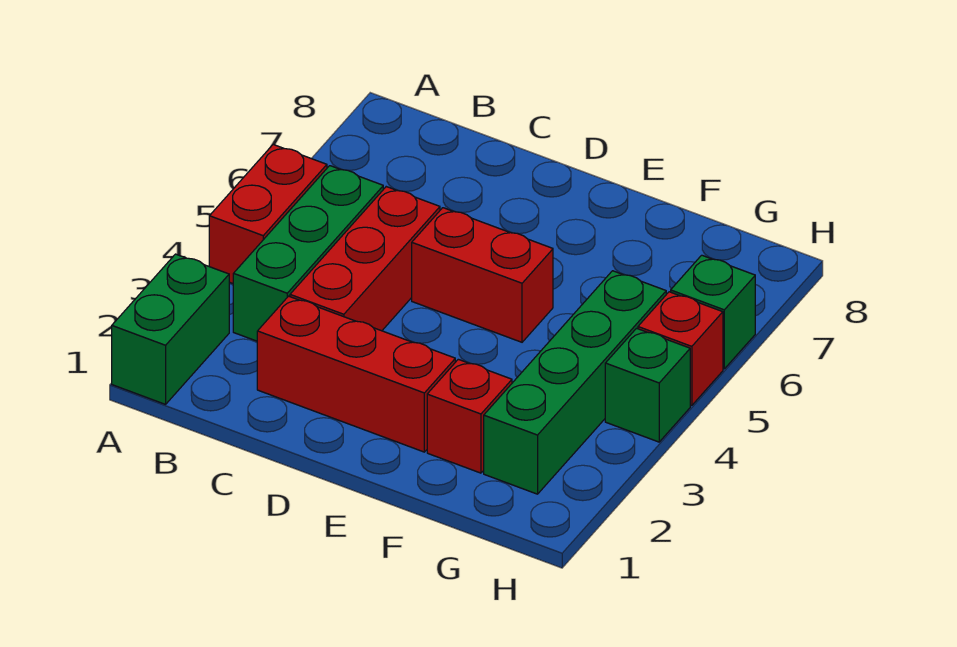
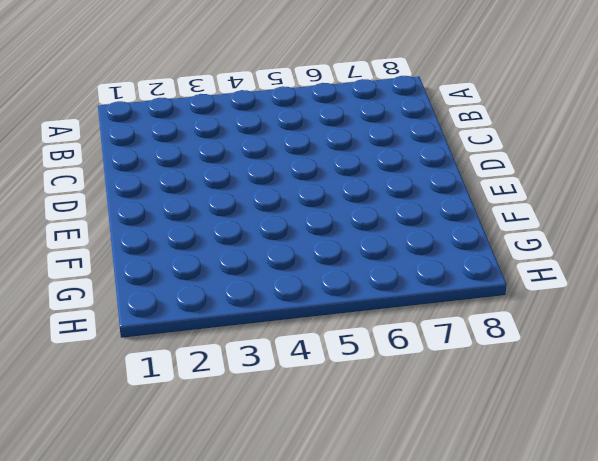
none -> green brick A1:A2 level 1
none -> red brick A4:A5 level 1

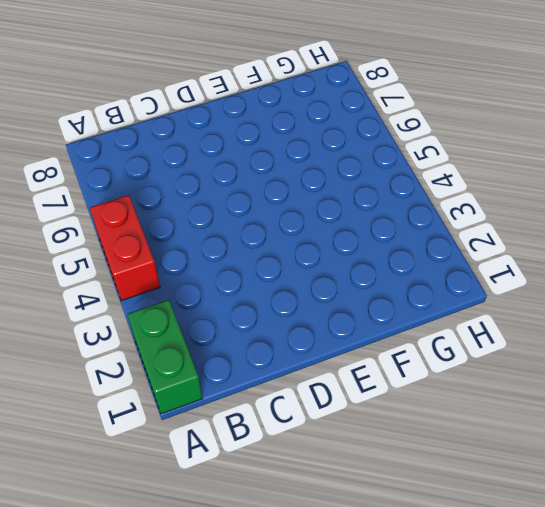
none -> green brick B3:B5 level 1
none -> red brick C2:E2 level 1

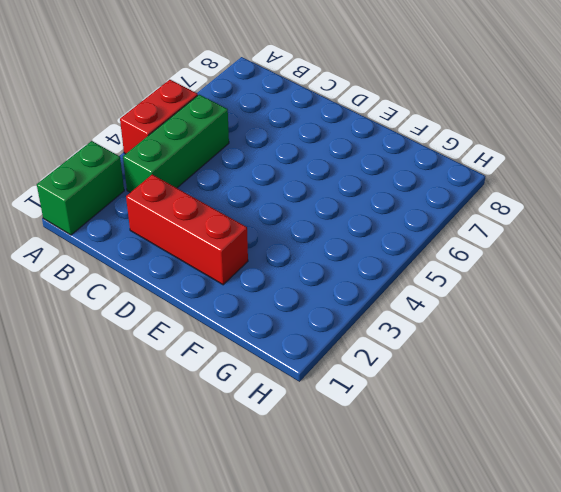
none -> red brick C3:C5 level 1
none -> red brick D5:E5 level 1

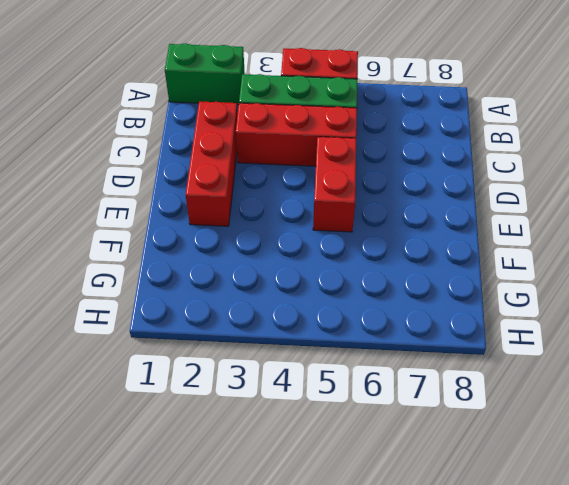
none -> red brick F2 level 1
none -> green brick G2:G5 level 1

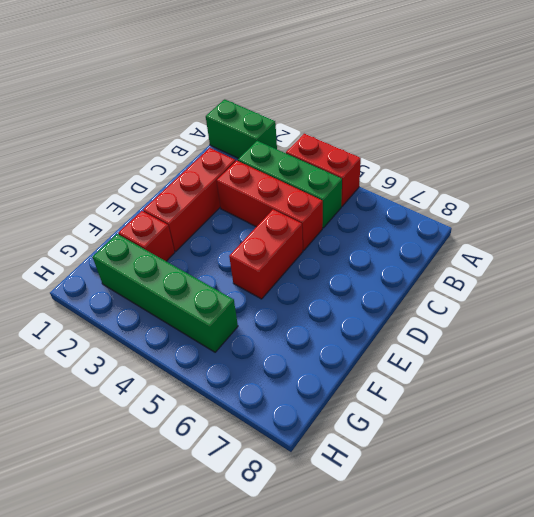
none -> green brick H4 level 1
none -> red brick H5 level 1

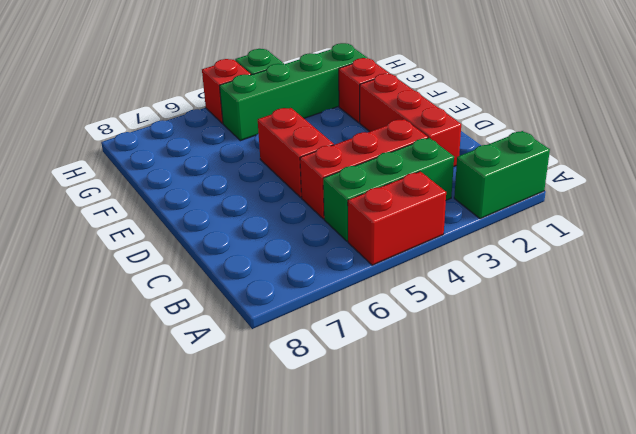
none -> green brick H6 level 1

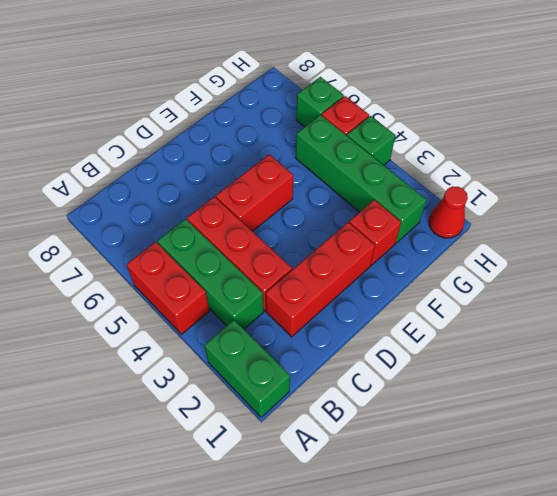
red cone H1 level 1 -> none

